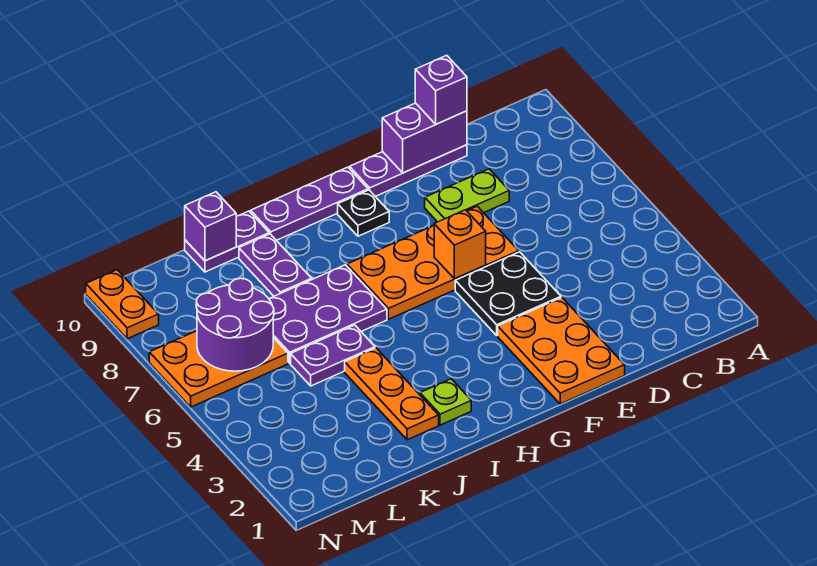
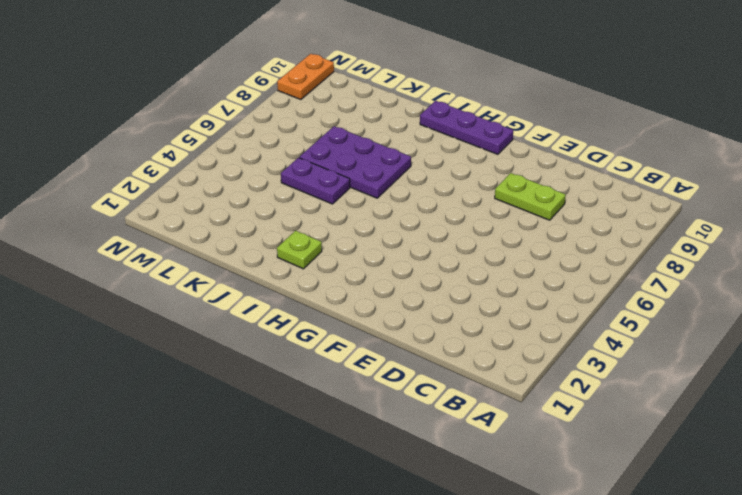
none -> purple plate D10:F10 level 1
none -> orange plate E1:F3 level 1
none -> black plate E4:F5 level 1

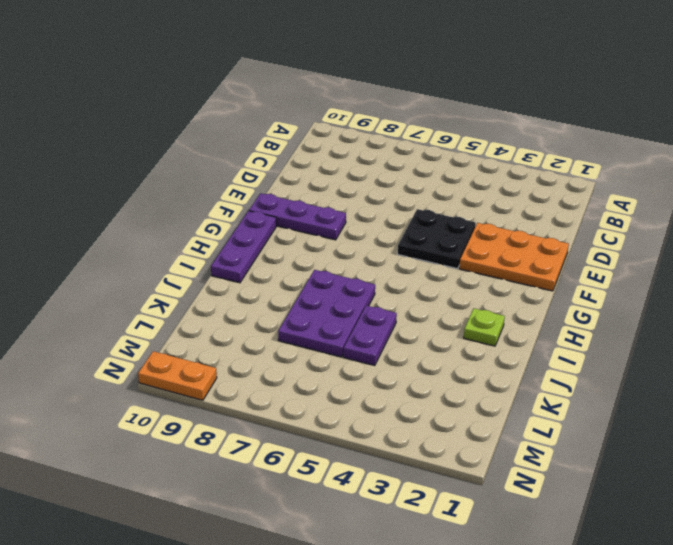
purple plate F8:F10 level 1 -> purple plate D10:F10 level 1
none -> lime plate D8:E8 level 1
none -> orange plate E6:H7 level 1
none -> black plate G9 level 1

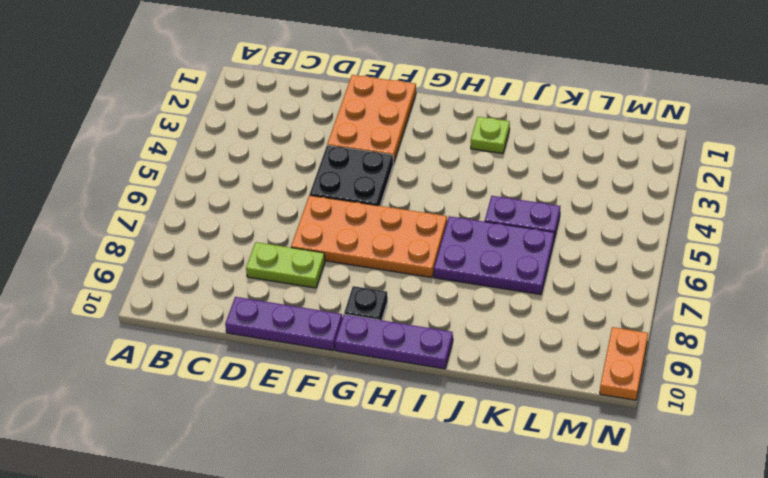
none -> orange plate J2:J4 level 1
none -> purple plate J8:J9 level 1
none -> purple plate J10:K10 level 1

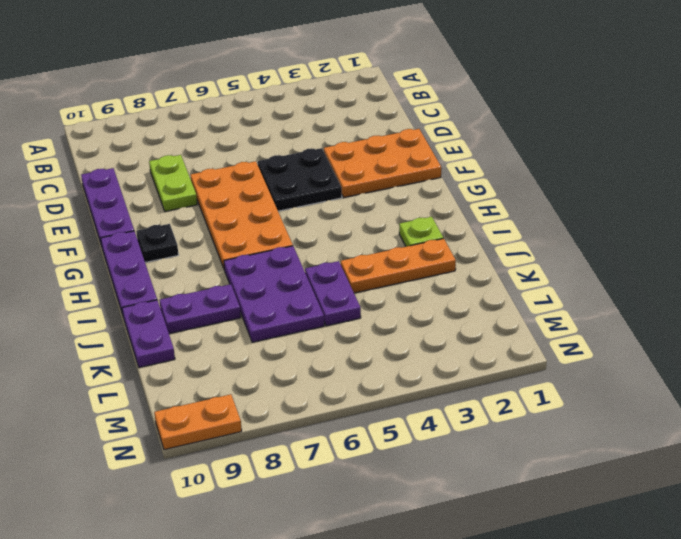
none -> orange plate L6:N7 level 1
none -> purple brick D10:E10 level 2
none -> orange brick F6 level 2

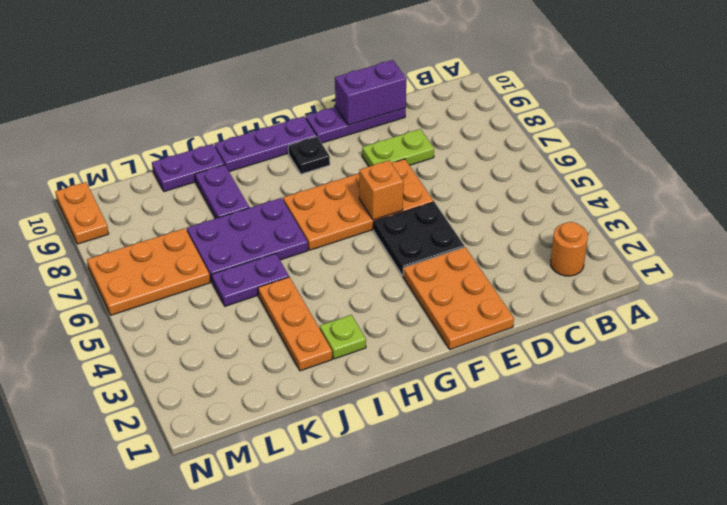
orange round brick B2 level 1 -> none
none -> purple brick K10 level 2
none -> purple round brick L6:M7 level 2
none -> purple brick D10 level 3

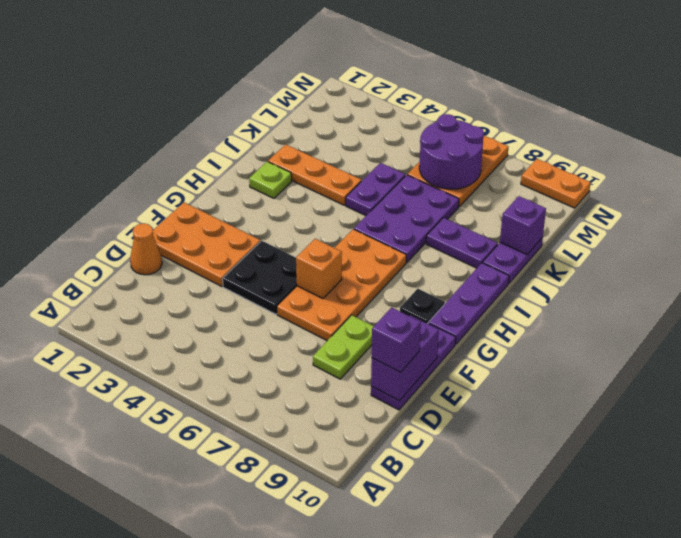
orange cone D1 level 1 -> none

